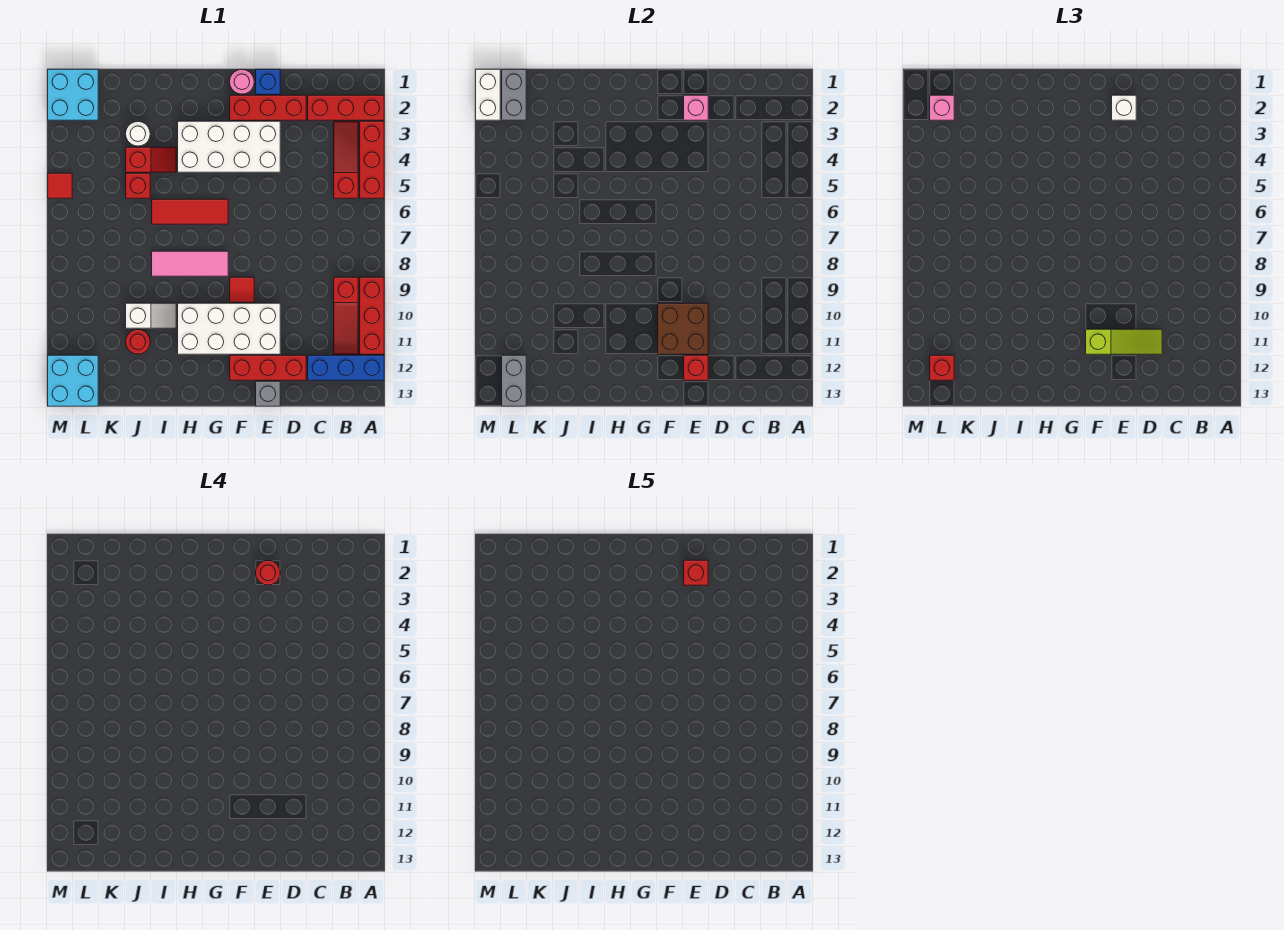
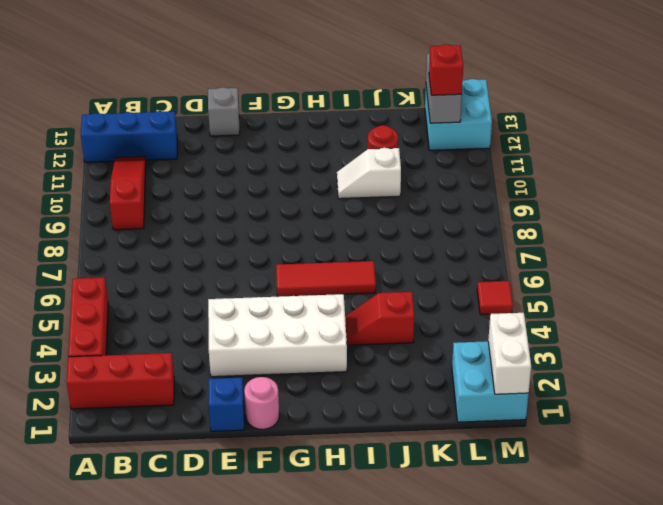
none -> red brick A9:A11 level 1
none -> red slope B3:B5 level 1 top 5
none -> red brick D2:F2 level 1
none -> red brick D12:F12 level 1

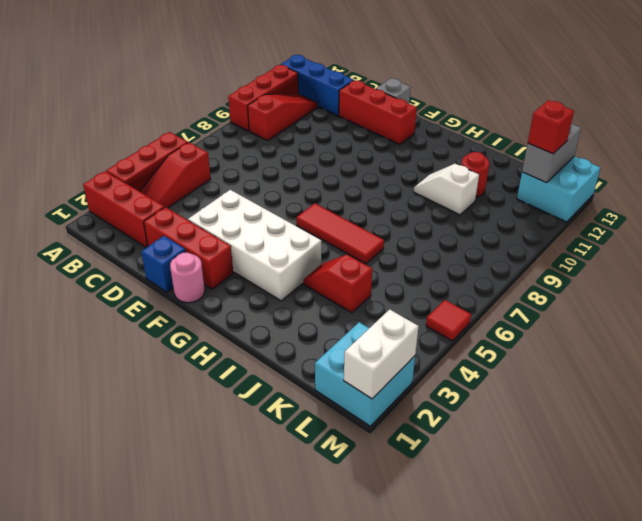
none -> white brick E10:H11 level 1
none -> red tile F9 level 1
none -> pink tile G8:I8 level 1
none -> white round brick J3 level 1

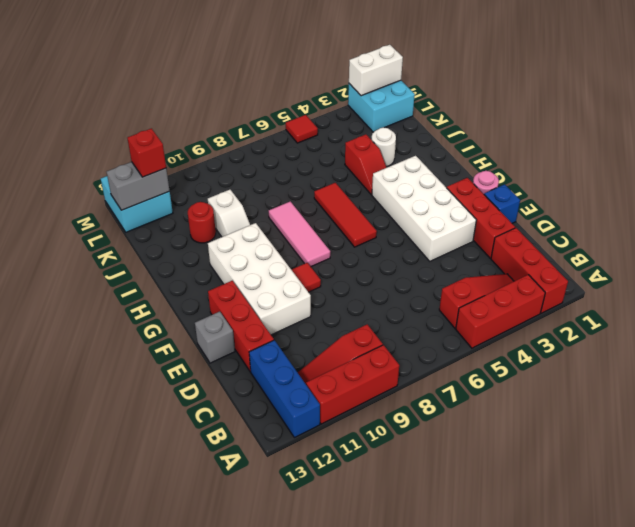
none -> red brick J5 level 1
none -> pink brick E2 level 2
none -> brown brick E10:F11 level 2
none -> red brick E12 level 2

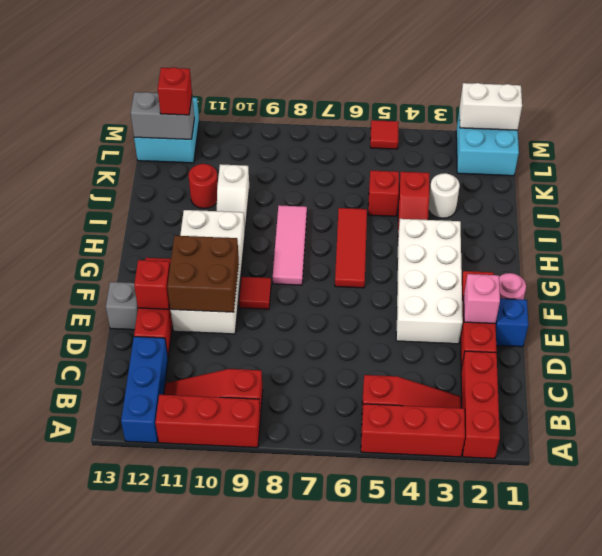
none -> grey brick L1:L2 level 2
none -> lime slope D11:F11 level 3 top F
none -> white brick E2 level 3
none -> pink brick L2 level 3

